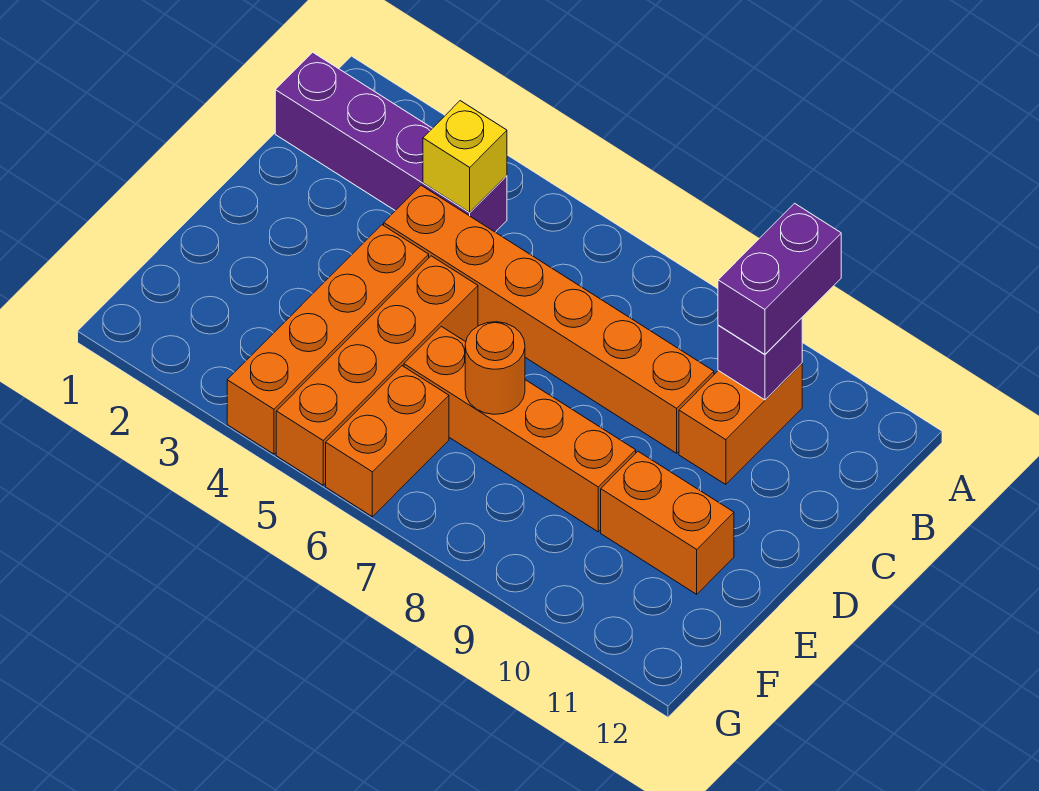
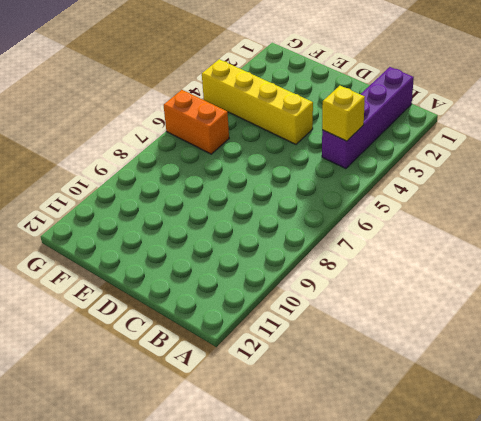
yellow brick D4:G4 level 1 -> orange brick D4:G4 level 1
none -> orange brick B10:C10 level 1
none -> orange brick C4:C9 level 1
none -> orange brick D5:G5 level 1

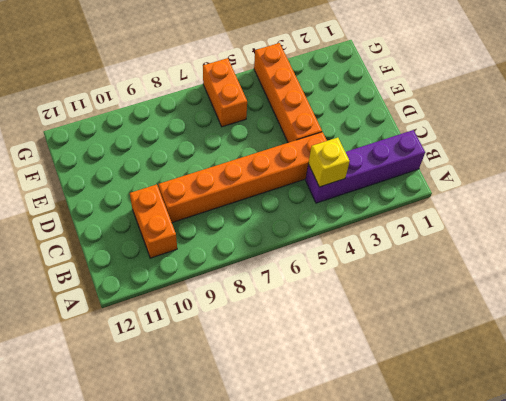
none -> orange brick D5:G5 level 1
none -> orange brick E6:E9 level 1
none -> orange brick E10:E11 level 1

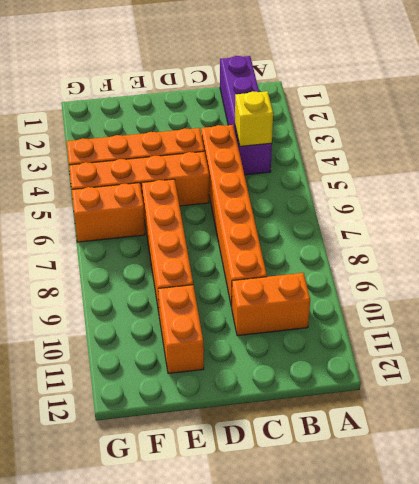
none -> purple brick B10 level 2
none -> orange round brick E7 level 2
none -> purple brick A10:B10 level 3

